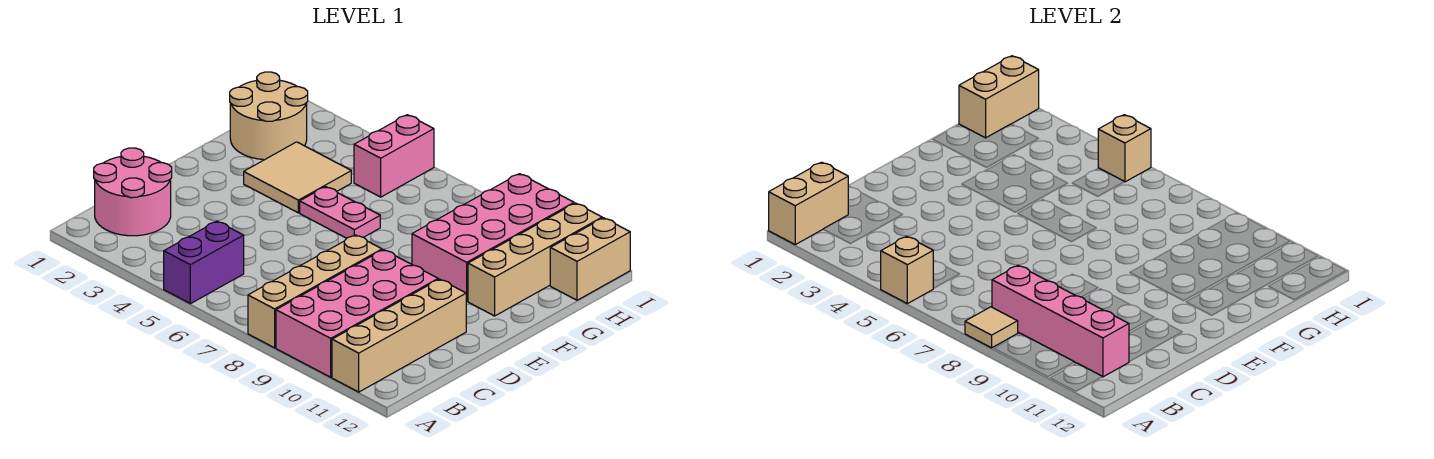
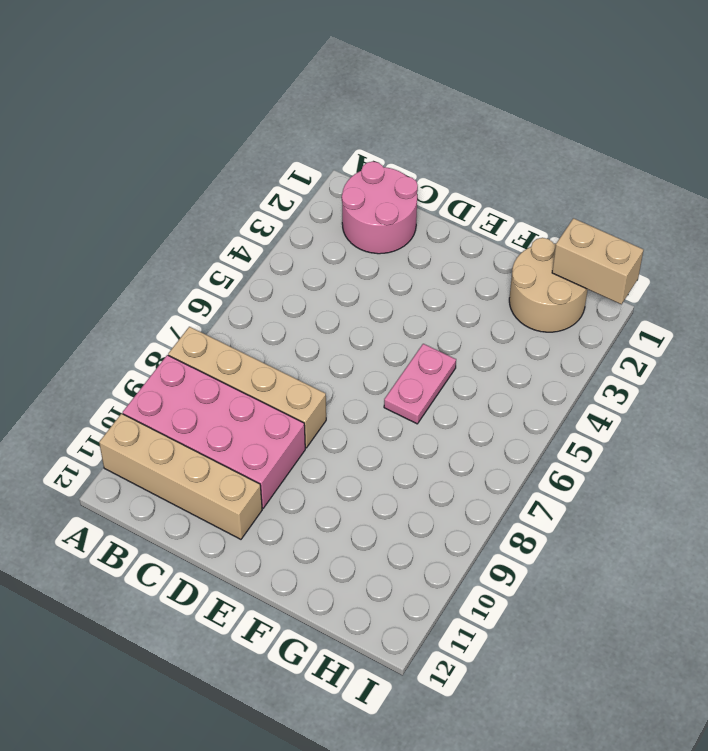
none -> purple brick A5:B5 level 1
none -> tan tile F3:G4 level 1
none -> pink brick F9:I10 level 1

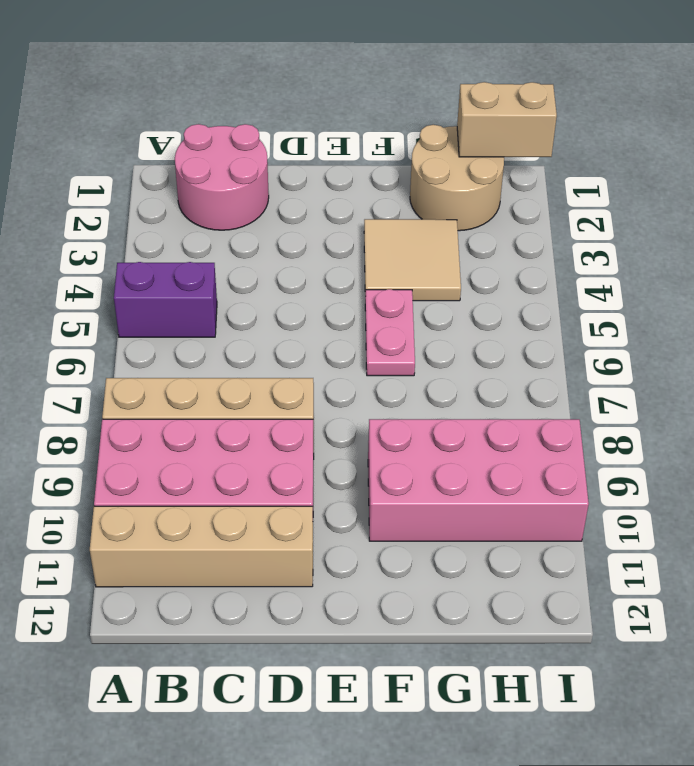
none -> tan brick F11:I11 level 1
none -> pink brick H5:I5 level 1
none -> tan brick H12:I12 level 1

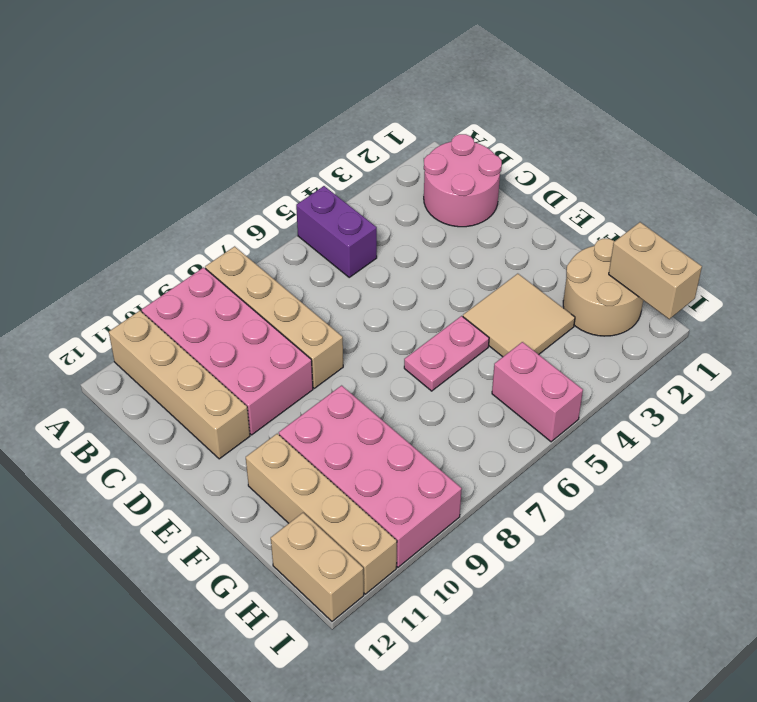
none -> tan brick A1:B1 level 2
none -> tan brick A5 level 2
none -> tan tile A8 level 2

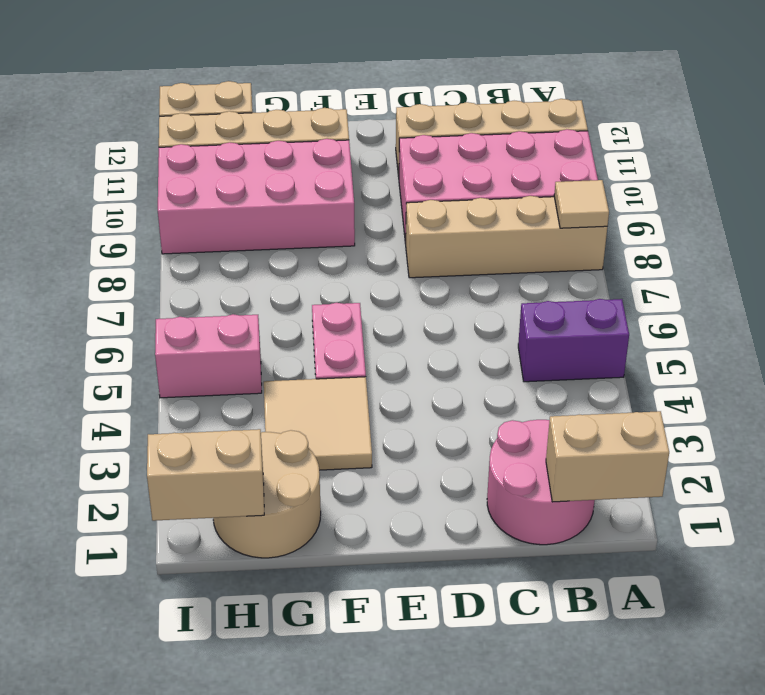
none -> tan brick A5 level 2
none -> pink brick B8:B11 level 2
none -> tan brick I5 level 2

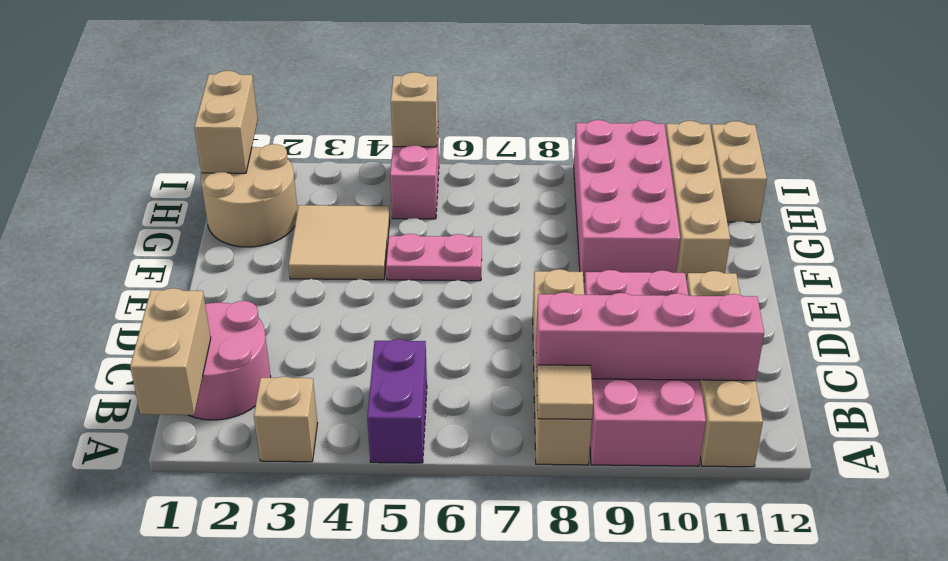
tan brick A3 level 1 -> tan brick A5 level 2

